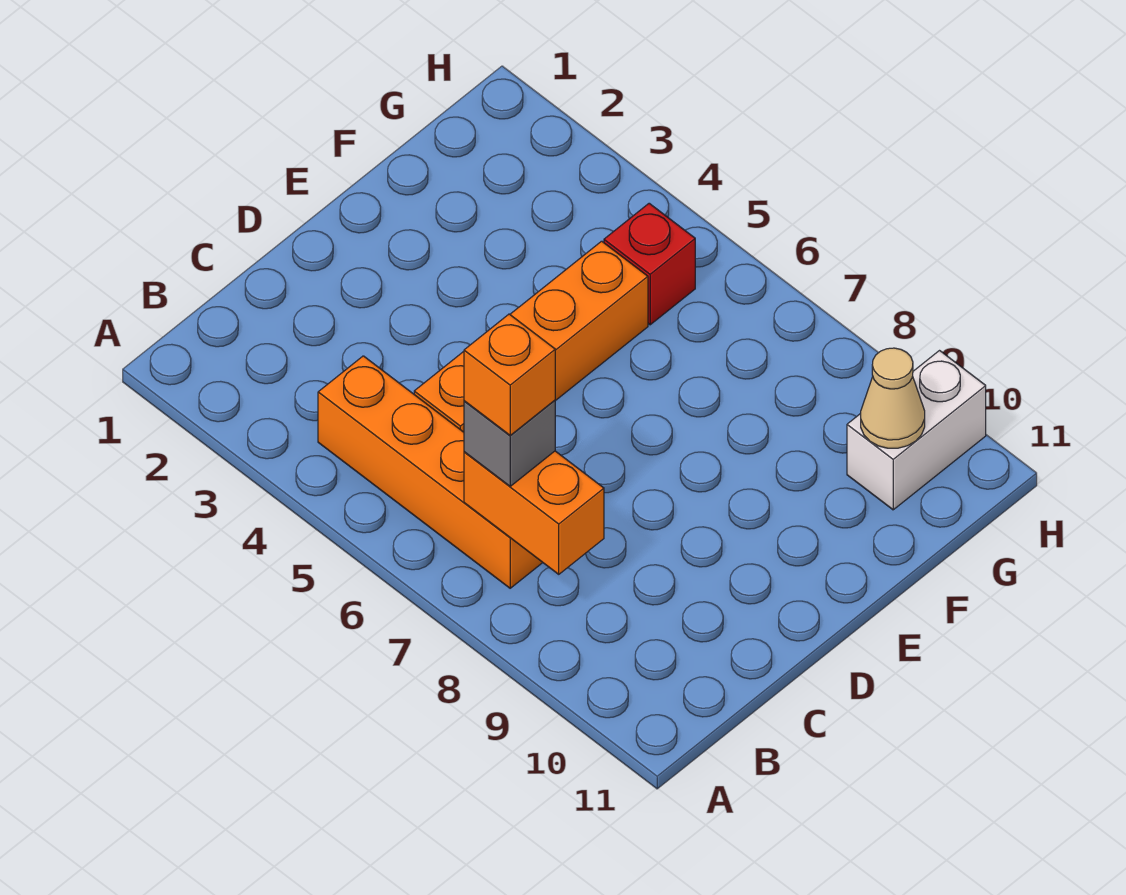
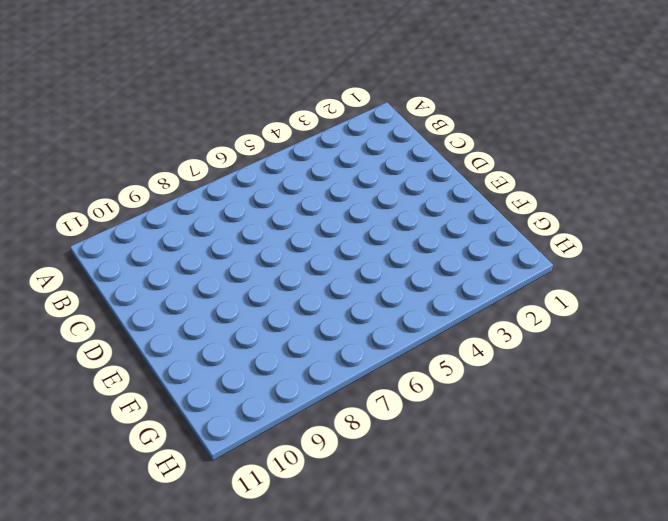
none -> orange brick B4:B7 level 1
none -> orange brick C5:F5 level 1

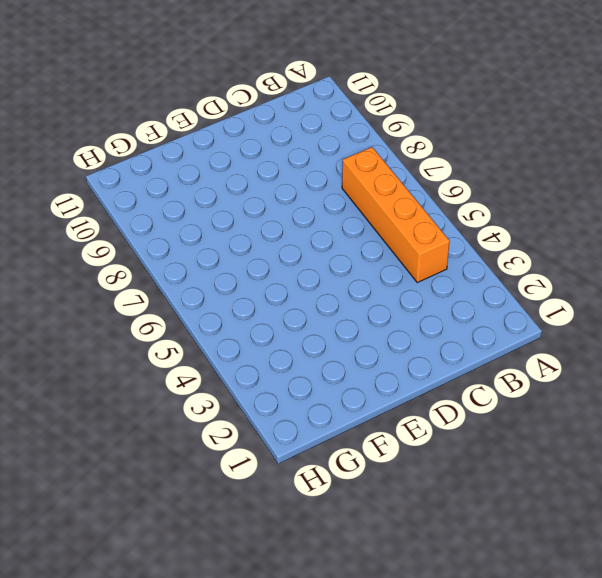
none -> orange brick C5:F5 level 1
none -> red brick G5 level 1

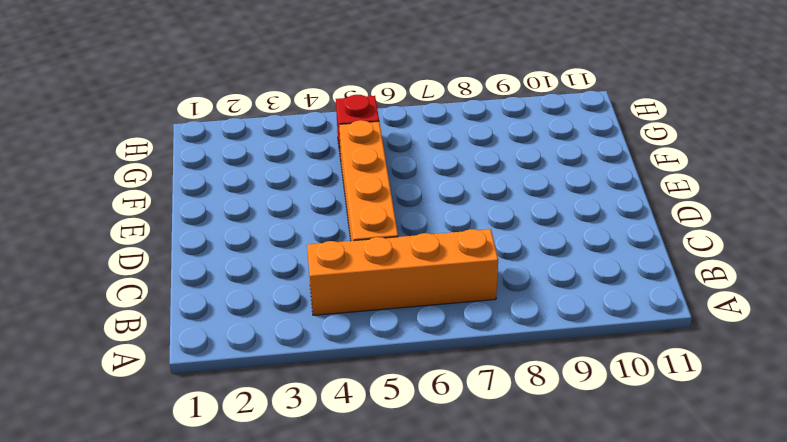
none -> white brick G10:H10 level 1
none -> orange brick B7:B8 level 2

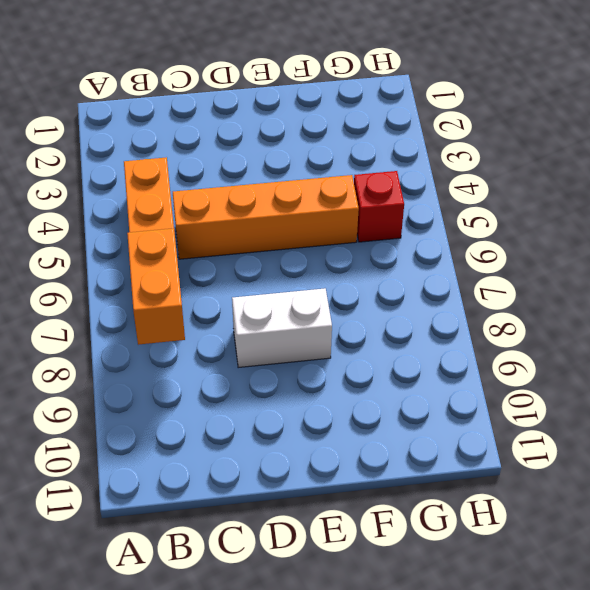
white brick D8:E8 level 1 -> white brick G10:H10 level 1
none -> tan cone G10 level 2
none -> grey brick B7 level 3

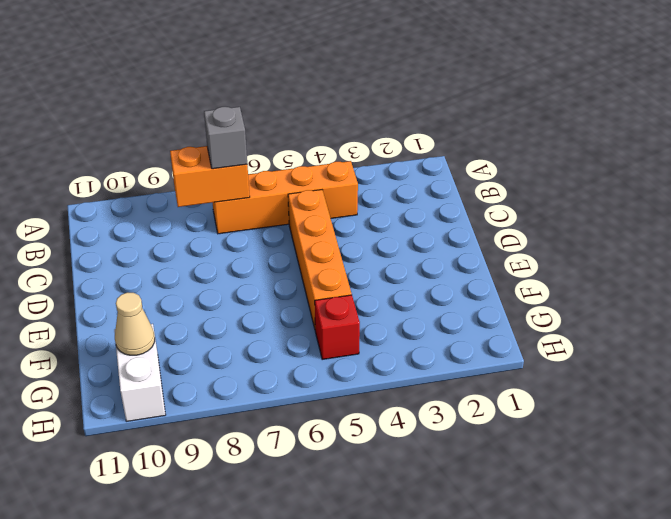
none -> orange brick B7 level 4

